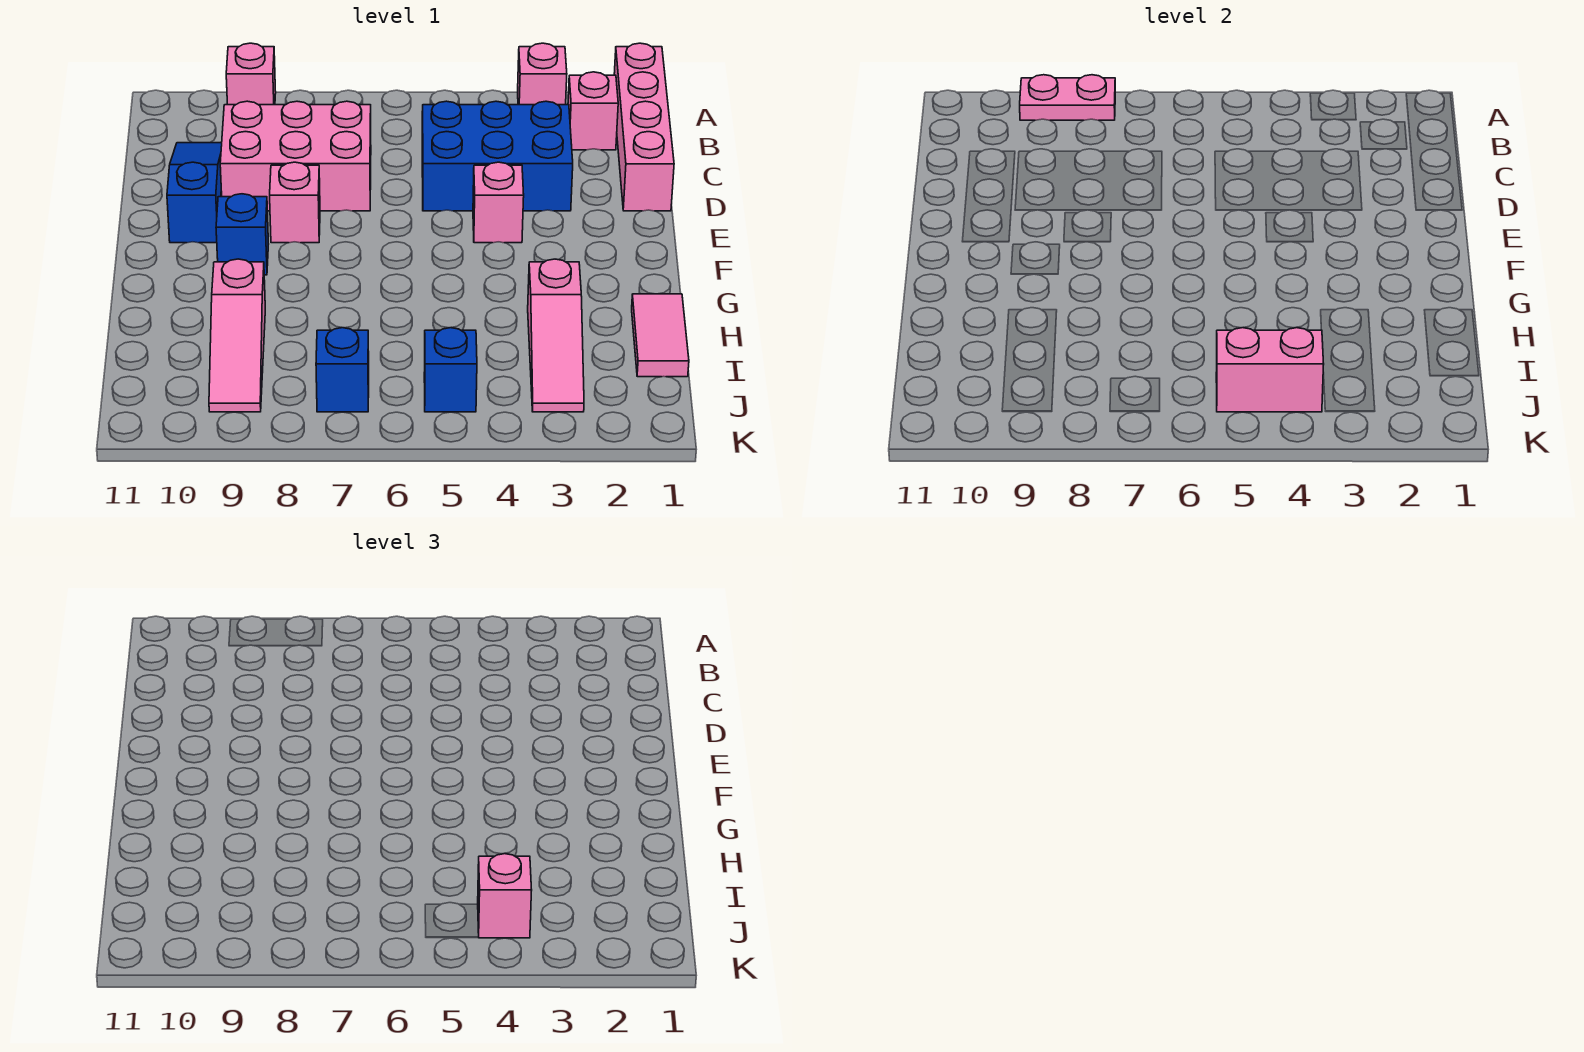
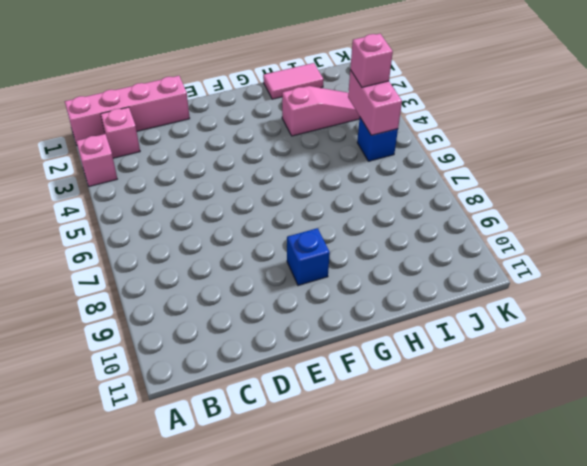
none -> pink brick A9 level 1
none -> blue brick C3:D5 level 1
none -> pink brick C7:D9 level 1

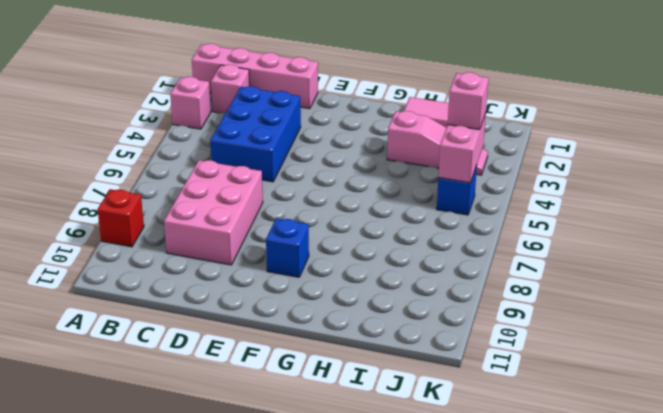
red brick A9 level 1 -> pink brick A9 level 1
none -> blue slope C10:E10 level 1 top E
none -> pink brick E4 level 1
none -> pink brick E8 level 1

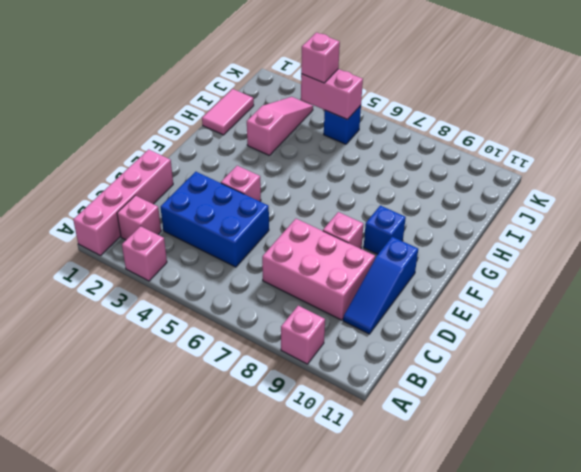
none -> pink slope H9:J9 level 1 top H
none -> blue brick J7 level 1
none -> pink plate A8:A9 level 2

